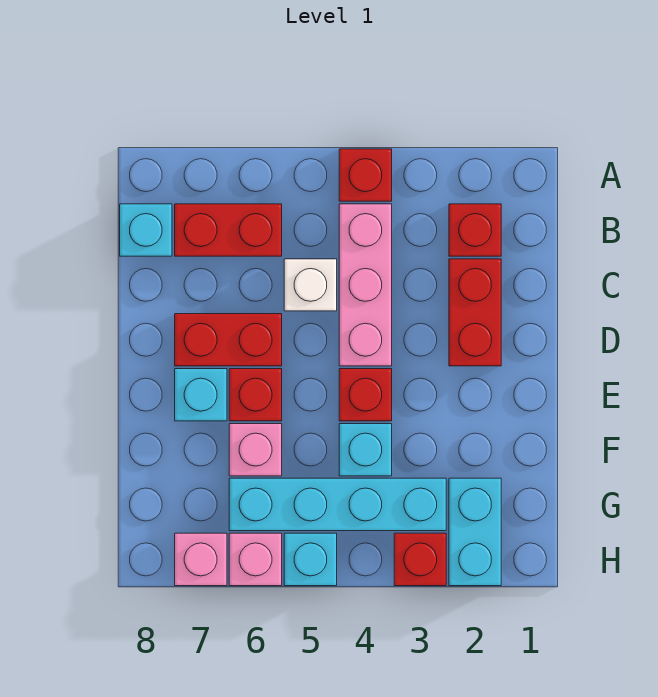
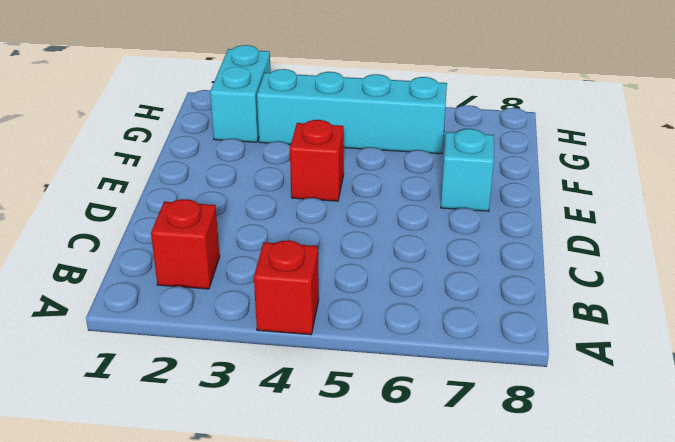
none -> pink brick B4:D4 level 1
none -> red brick B6:B7 level 1
none -> cyan brick B8 level 1

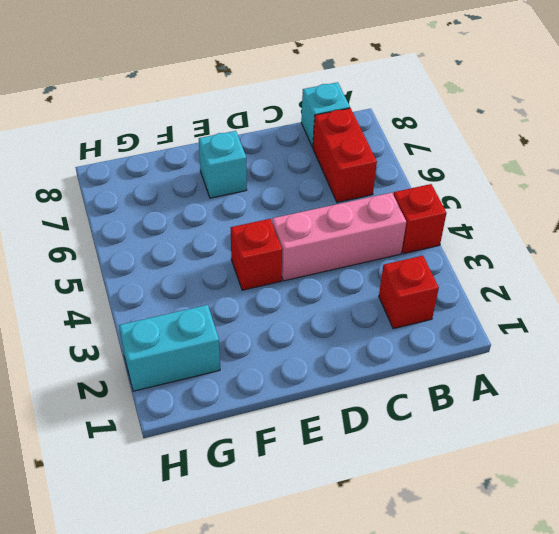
none -> red brick C2:D2 level 1
none -> white brick C5 level 1
none -> red brick D6:D7 level 1

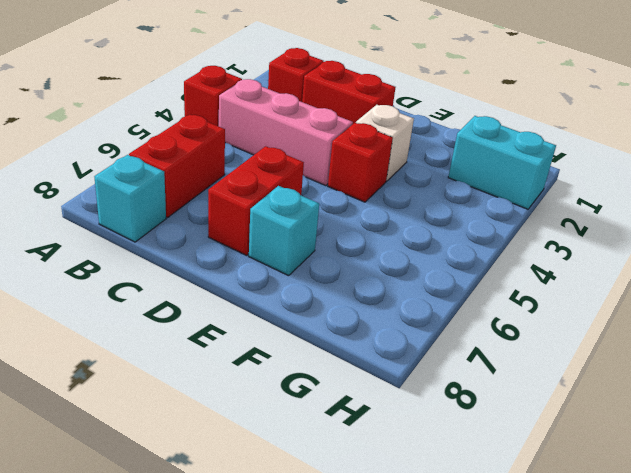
white brick E3 level 1 -> white brick C5 level 1
none -> red brick E6 level 1
none -> cyan brick F4 level 1
none -> pink brick F6 level 1

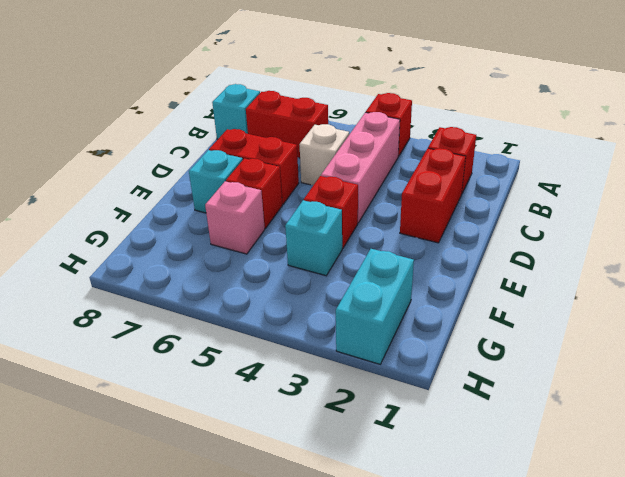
none -> cyan brick G3:G6 level 1
none -> red brick H3 level 1
none -> cyan brick H5 level 1

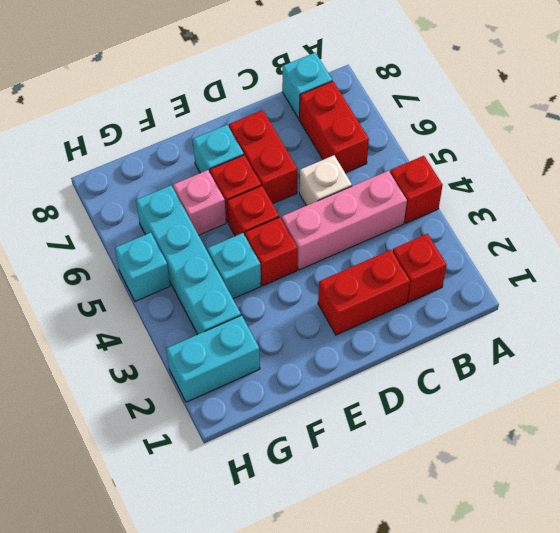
red brick E5 level 1 -> red brick H3 level 1
none -> pink brick H6 level 1
none -> pink brick H7 level 1

